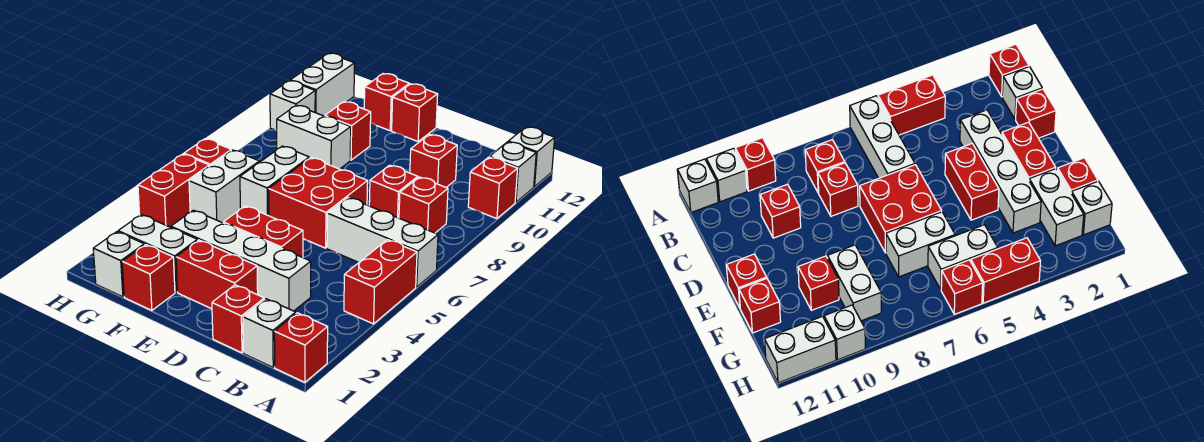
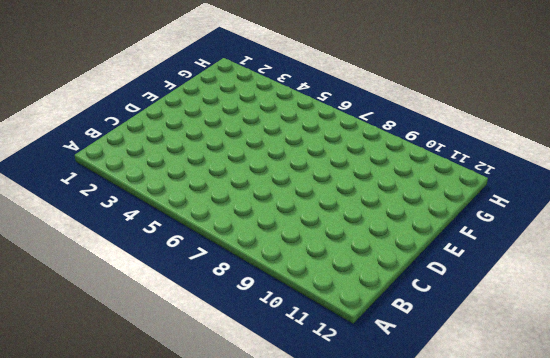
none -> red brick A1 level 1
none -> red brick A4:A5 level 1
none -> white brick A6:C6 level 1

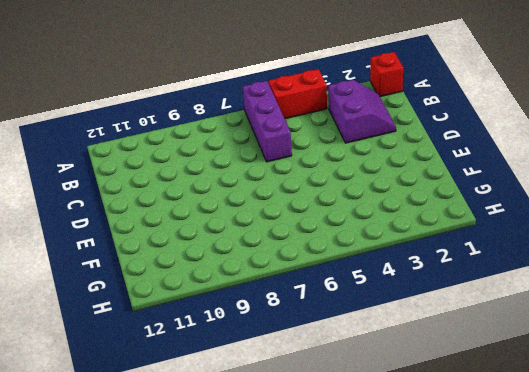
purple brick A6:C6 level 1 -> white brick A6:C6 level 1
purple slope B2:C3 level 1 top 3 -> white brick C3:F3 level 1
none -> red brick A10 level 1
none -> white brick A11 level 1
none -> white brick A12 level 1

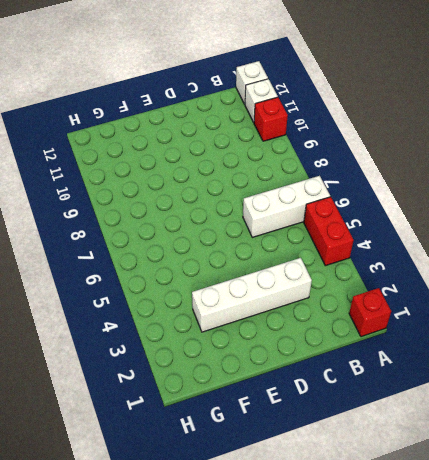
none -> white brick B1 level 1
none -> red brick B8 level 1
none -> red brick C1 level 1

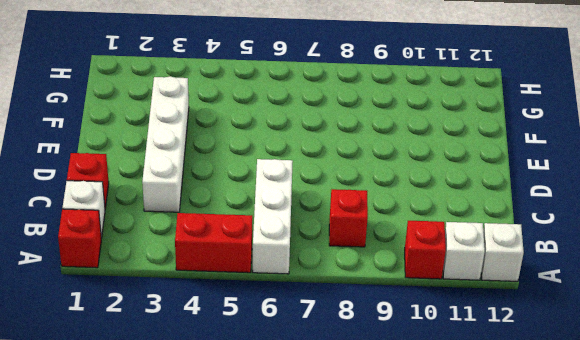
none -> red brick C8 level 1
none -> red brick C10 level 1
none -> red brick D2:E2 level 1

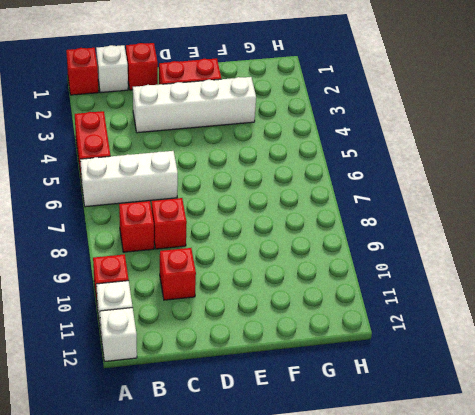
none -> red brick D4:E4 level 1
none -> red brick D6:E7 level 1
none -> red brick E12 level 1

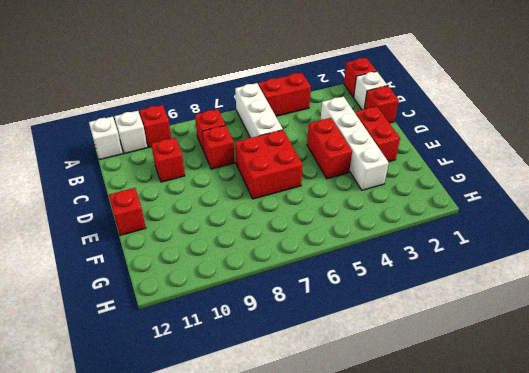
none -> red brick F1 level 1
none -> white brick F2:G2 level 1
none -> white brick F6:F7 level 1

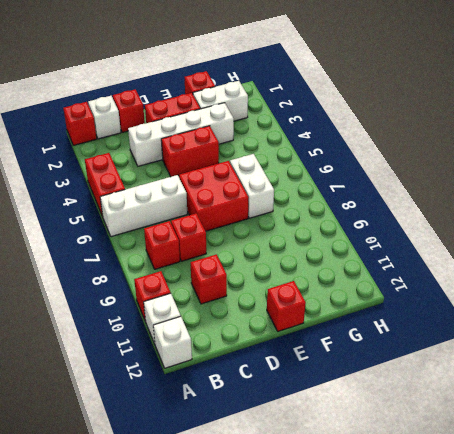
none -> white brick F9:G9 level 1
none -> red brick F10 level 1
none -> red brick F12 level 1

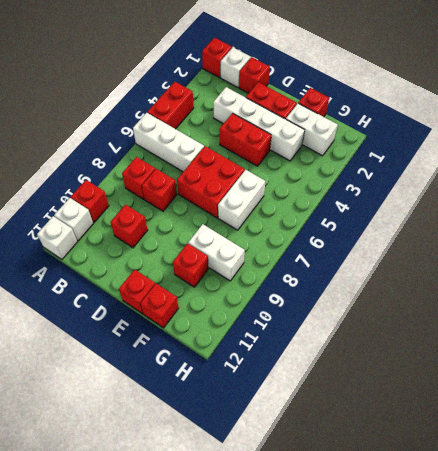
none -> white brick G1 level 1
none -> white brick G5:G6 level 1
none -> red brick H4:H5 level 1

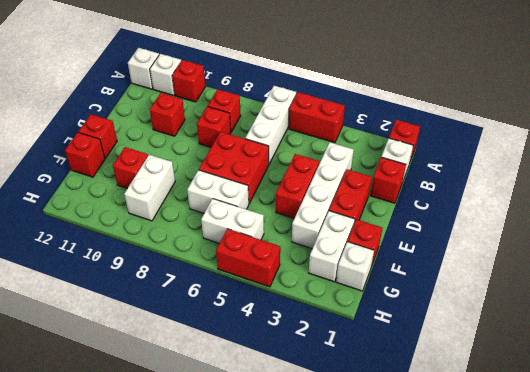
none -> red brick H6 level 1
none -> white brick H10 level 1
none -> white brick H11:H12 level 1

